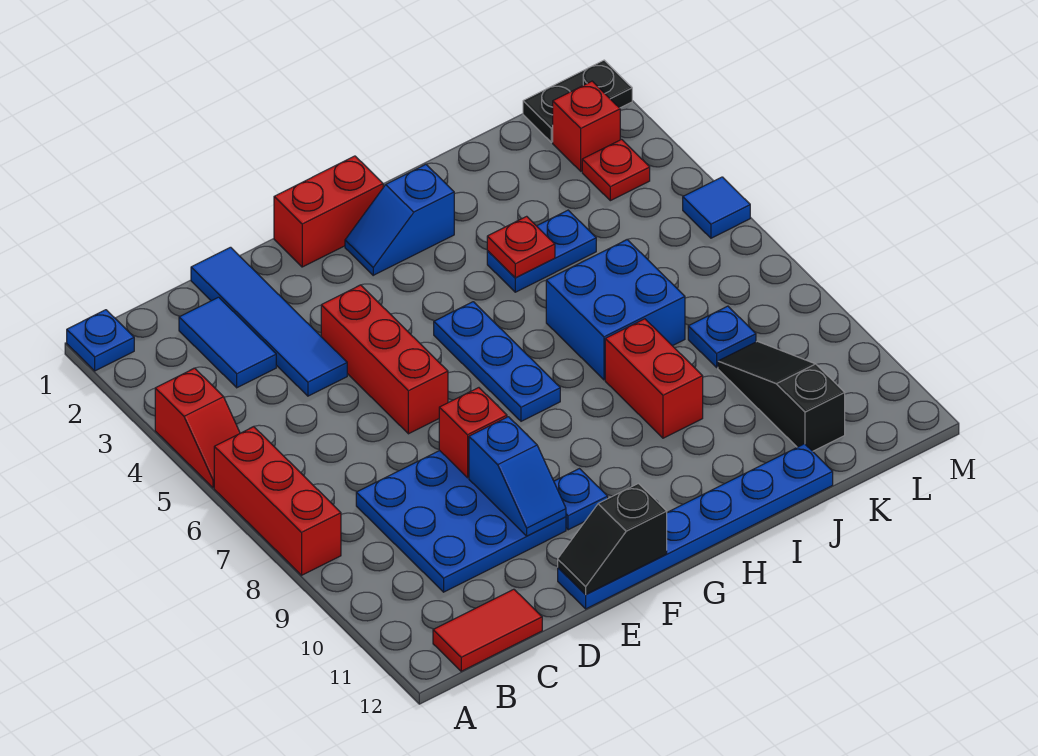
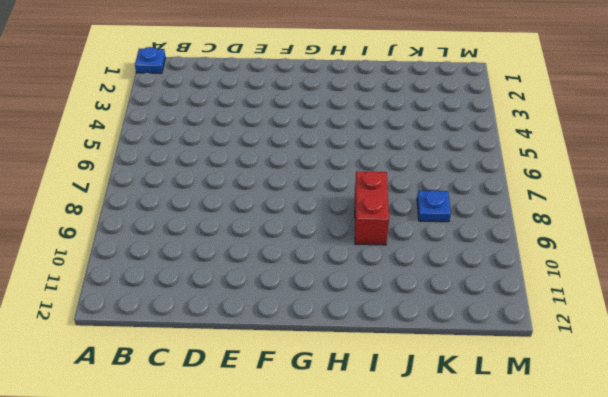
none -> red slope A4:A5 level 1 top 4
none -> red brick A6:A8 level 1
none -> red tile B12:C12 level 1

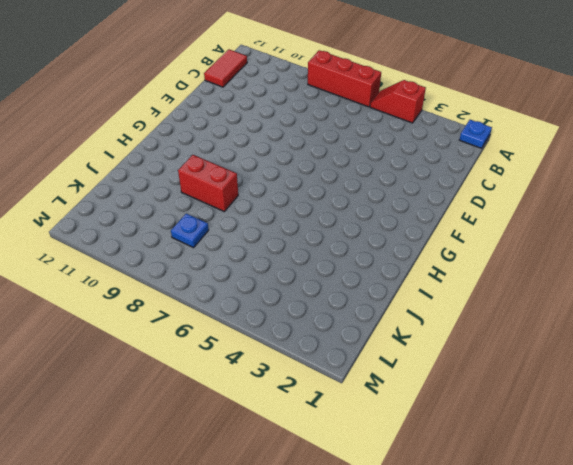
none -> blue tile C2:C3 level 1
none -> blue plate C8:E10 level 1
none -> blue tile D1:D4 level 1

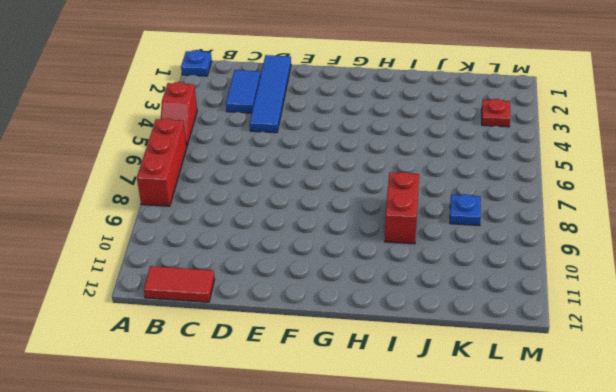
none -> blue plate C8:E10 level 1
none -> red brick E4:E6 level 1
none -> blue plate E12:J12 level 1

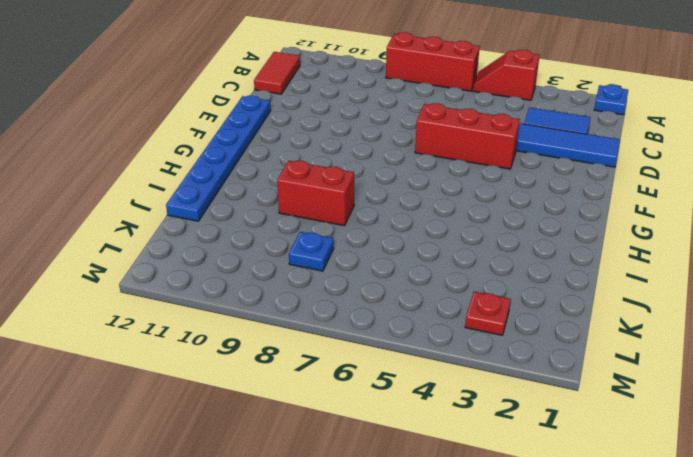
none -> blue plate C8:E10 level 1
none -> red brick F1:G1 level 1
none -> blue plate F10 level 1

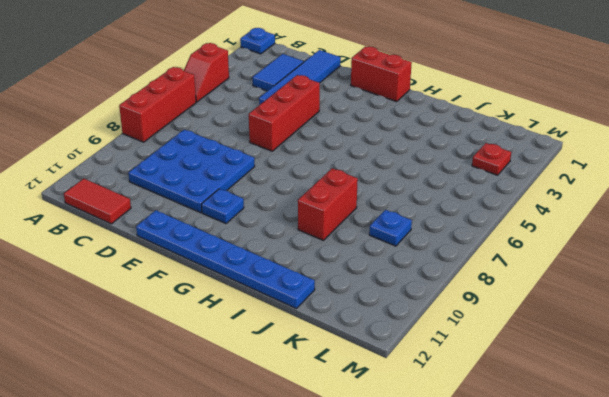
none -> blue slope G2:H2 level 1 top H
none -> blue plate G5:G7 level 1
none -> blue plate I4:J4 level 1

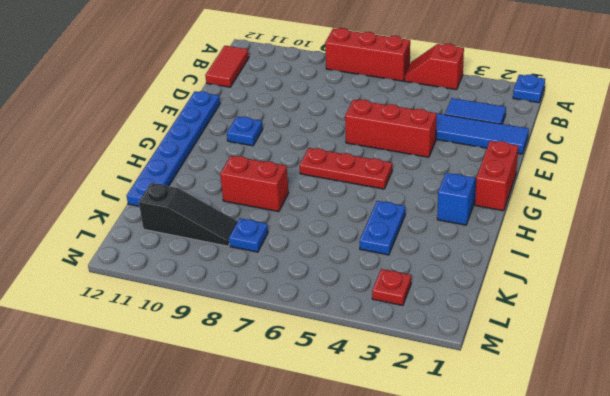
red plate G5:G7 level 1 -> blue plate G5:G7 level 1
none -> blue plate C8:E10 level 1
none -> blue brick I6:J7 level 1
none -> black plate L1:M1 level 1

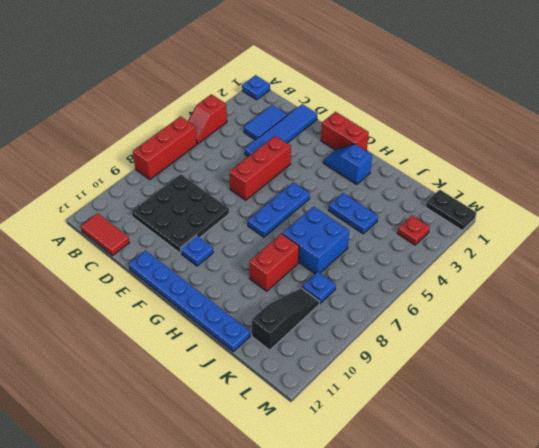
black plate C8:E10 level 1 -> blue plate C8:E10 level 1
none -> red brick L2 level 1
none -> blue tile M5 level 1
none -> red brick E8 level 2

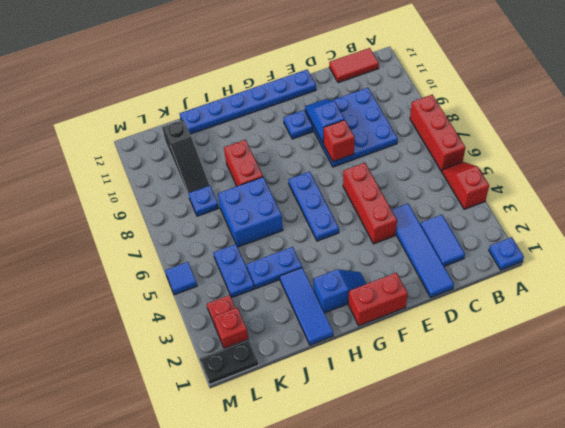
blue tile I1:I3 level 1 -> none
blue plate K4:K5 level 1 -> none
none -> black slope E12:F12 level 2 top F
none -> red plate I4 level 2

